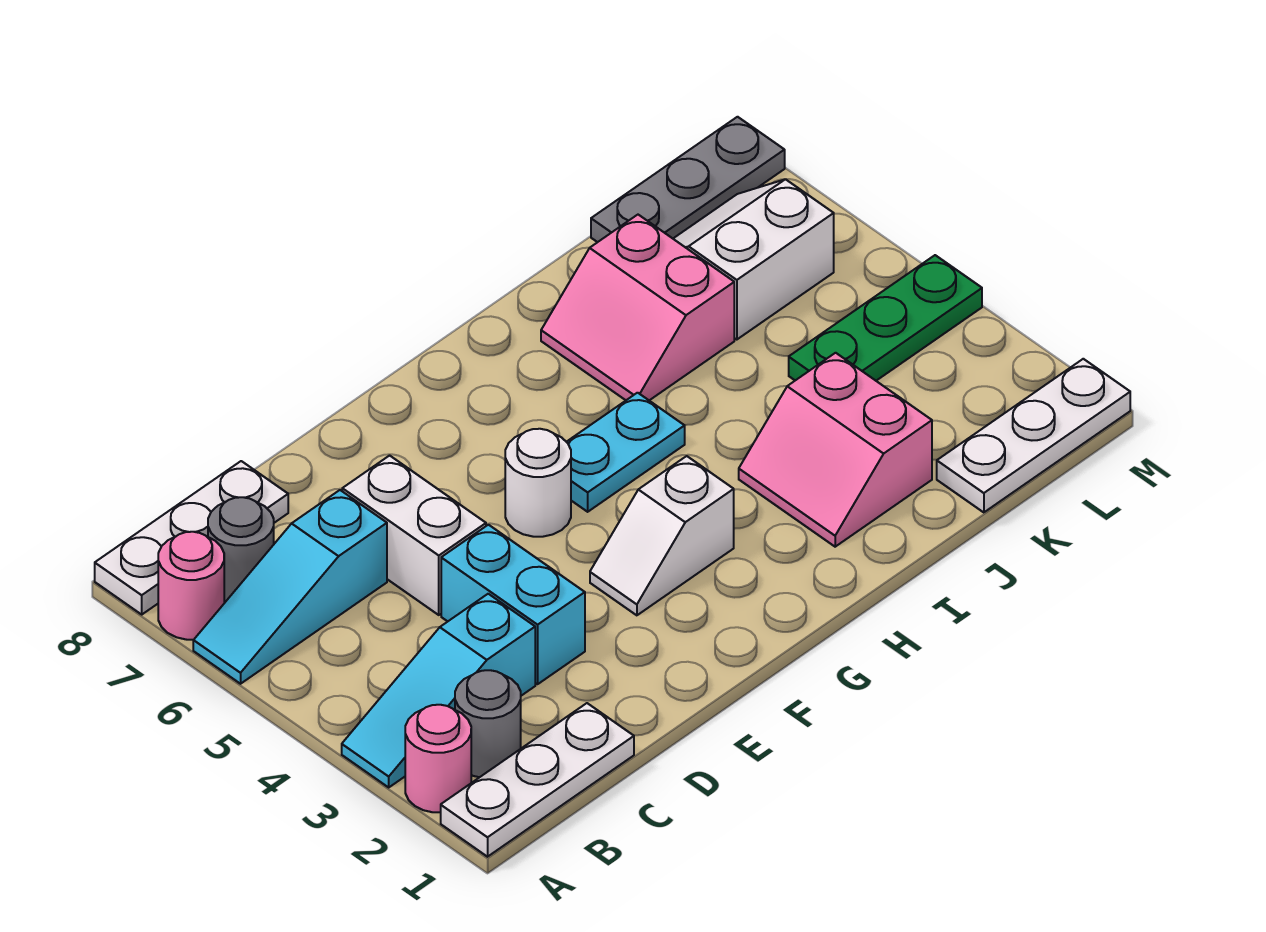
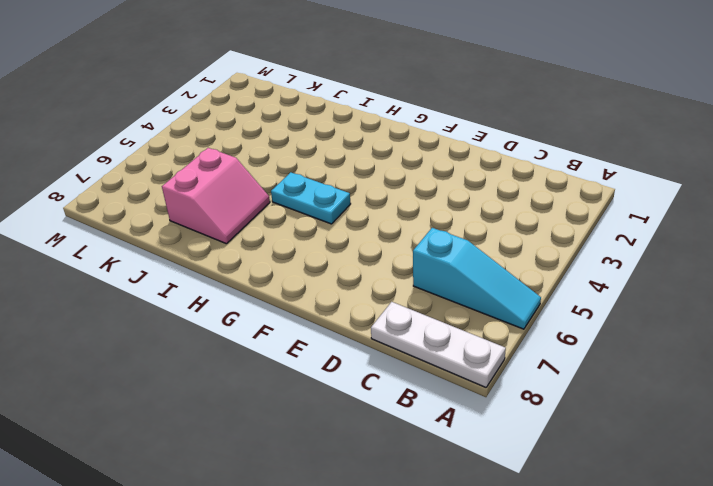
none -> white plate A1:C1 level 1
none -> pink round brick A2 level 1
none -> cyan slope A3:C3 level 1 top C

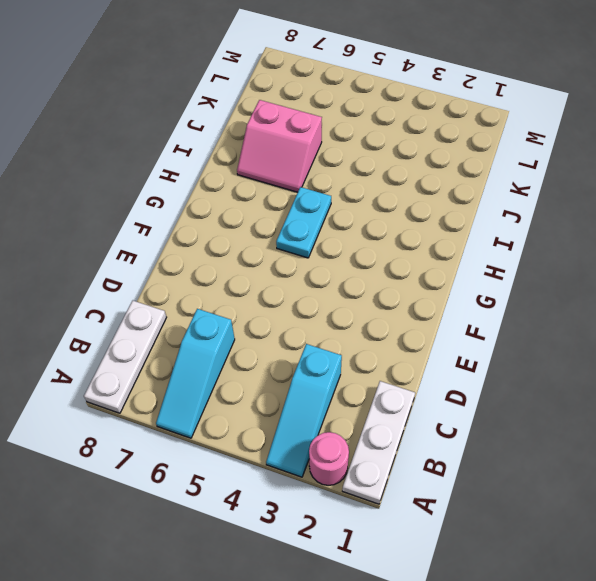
none -> pink round brick A7 level 1
none -> grey round brick B2 level 1
none -> grey round brick B7 level 1

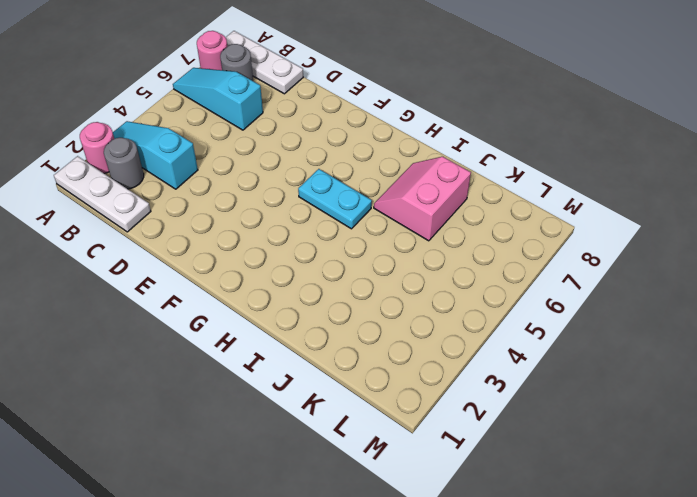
none -> cyan brick D3:D4 level 1
none -> white brick D5:D6 level 1
none -> white slope F3:G3 level 1 top G

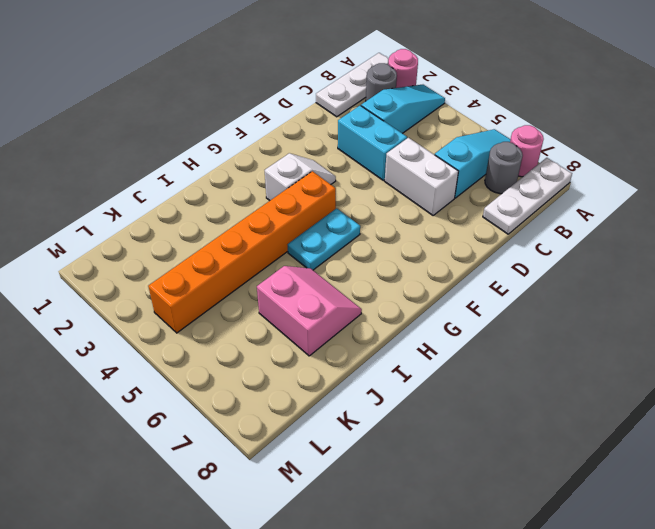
orange brick G4:L4 level 1 -> green plate K4:M4 level 1
none -> white round brick F5 level 1
none -> pink slope I2:J3 level 1 top J
none -> white plate K1:M1 level 1

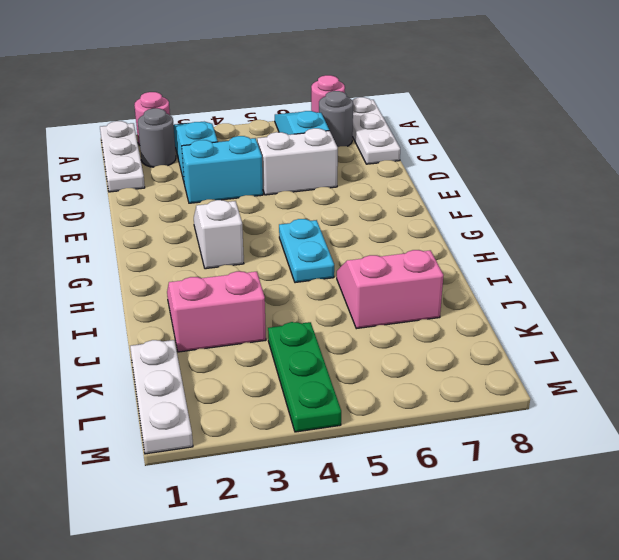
none -> white round brick F5 level 1
none -> white slope K6:L7 level 1 top 6
none -> grey plate K8:M8 level 1

